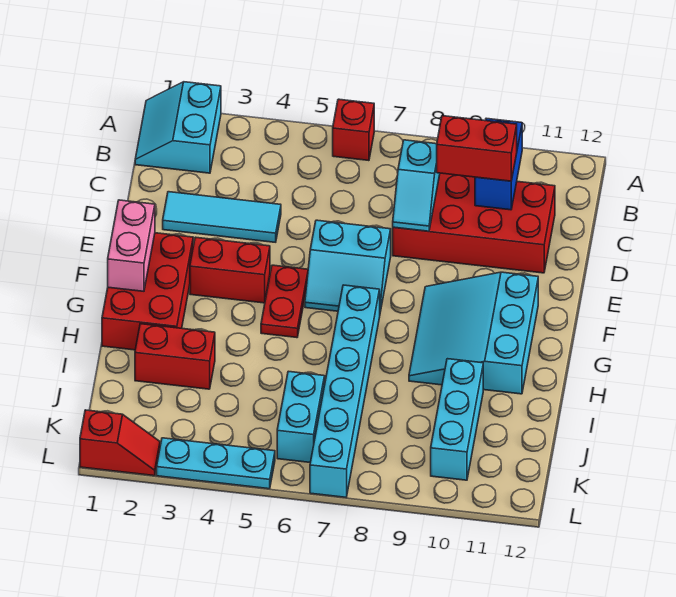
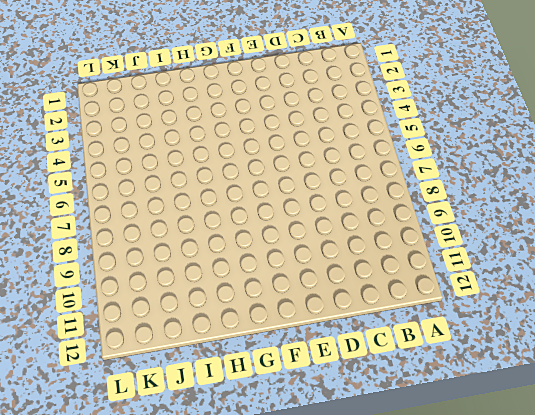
none -> cyan slope A1:B2 level 1 top 2
none -> red brick A6 level 1
none -> red brick C8:D11 level 1

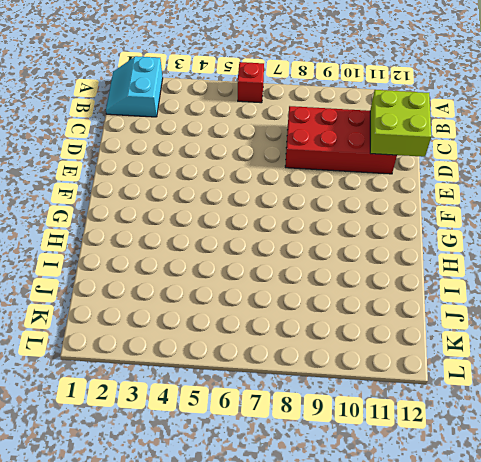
lime brick C11:D12 level 2 -> none
none -> cyan tile D2:D4 level 1
none -> cyan slope E6:F7 level 1 top E
none -> red brick F1:H2 level 1

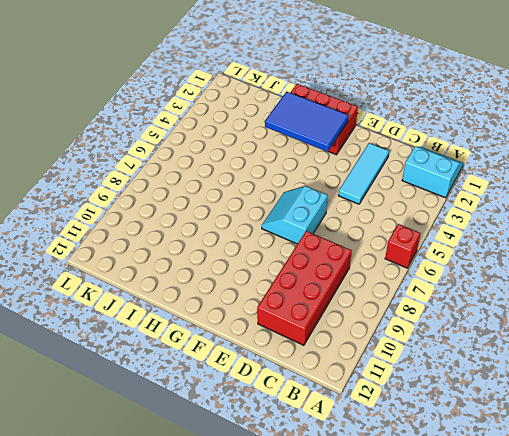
blue tile F2:H3 level 2 -> none
none -> red brick F3:F4 level 1
none -> red plate F5:G5 level 1
none -> cyan slope F9:H11 level 1 top 11

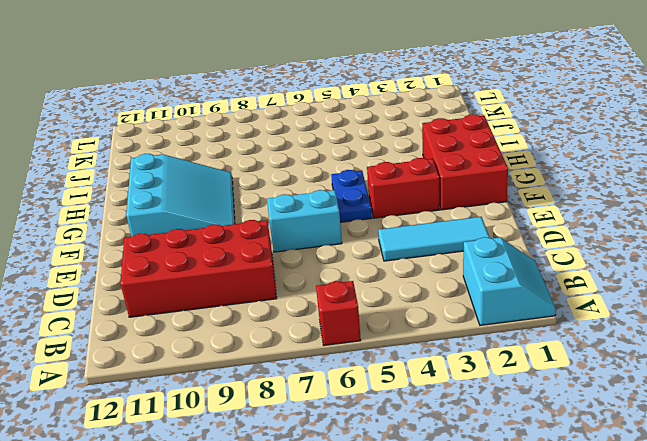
blue plate F5:G5 level 1 -> red plate F5:G5 level 1
none -> cyan brick G7:L7 level 1
none -> red brick I2:I3 level 1
none -> cyan brick I10:K10 level 1

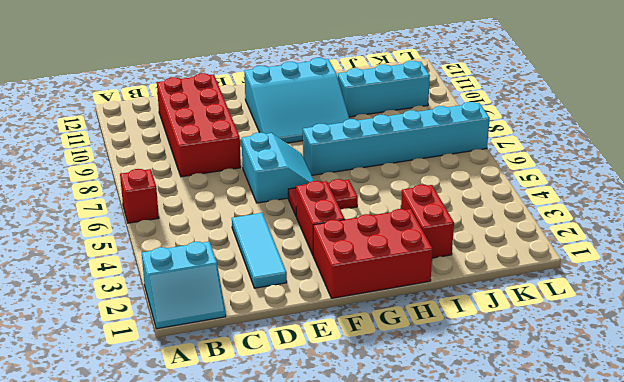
none -> cyan brick J6:K6 level 1
none -> red slope L1:L2 level 1 top 1
none -> cyan plate L3:L5 level 1

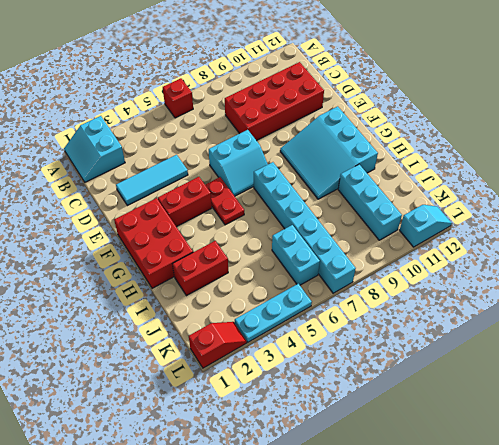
cyan slope L11:L12 level 1 top 11 -> cyan slope C8:D8 level 2 top C
none -> blue brick B10:C10 level 2
none -> pink brick F1:G1 level 2
none -> red brick C9:C10 level 3

